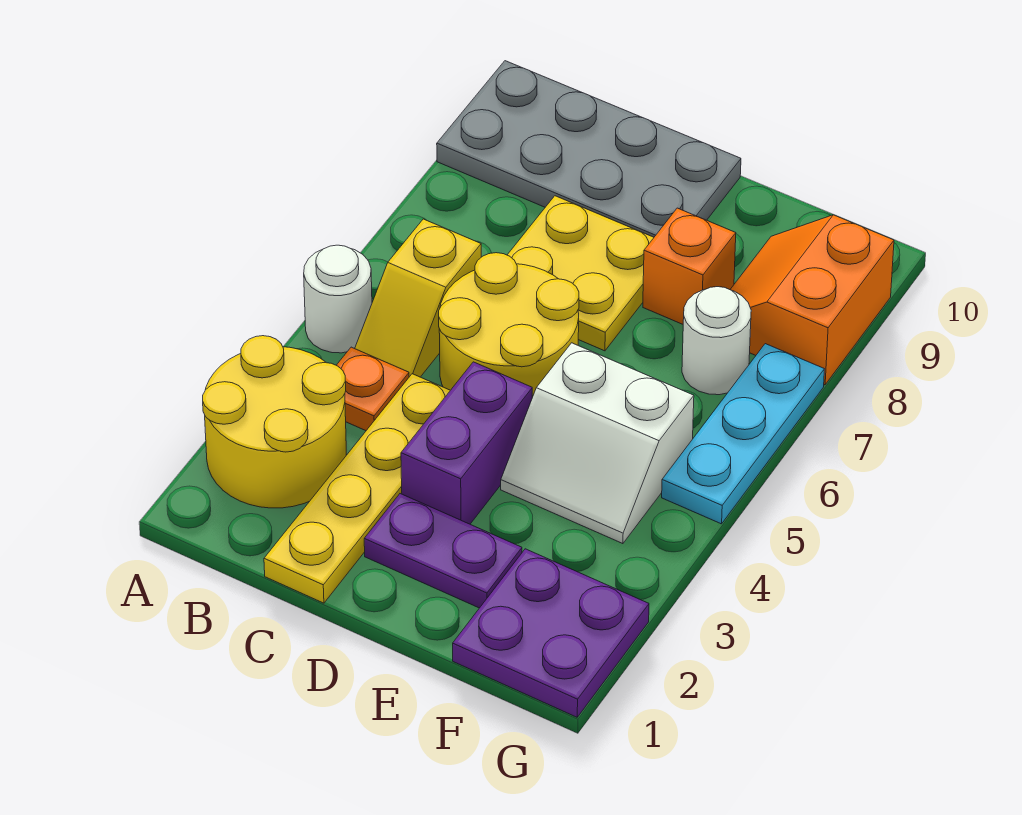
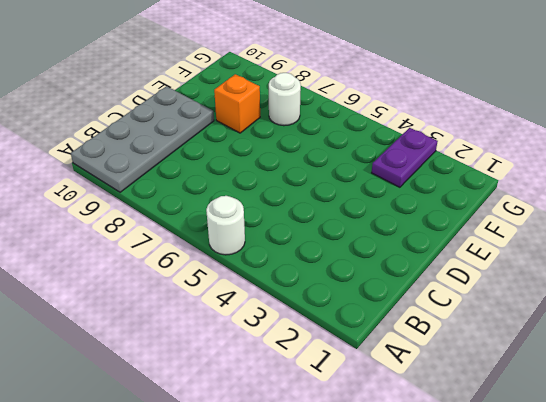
purple plate F3:G3 level 1 -> purple plate D2:E2 level 1
none -> yellow round brick A2:B3 level 1
none -> orange plate B4 level 1
none -> yellow slope B5:B6 level 1 top 6

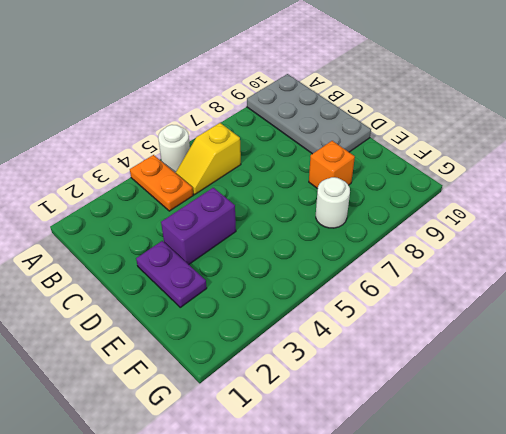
orange plate A4:B4 level 1 -> orange plate B4 level 1
none -> yellow round brick A2:B3 level 1
none -> yellow plate C1:C4 level 1
none -> yellow round brick C5:D6 level 1

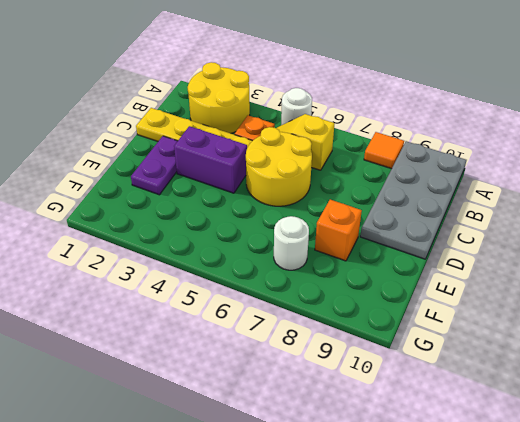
orange tile A8 level 1 -> none
none -> yellow plate C7:D8 level 1
none -> white slope E4:F5 level 1 top 5
none -> purple plate F1:G2 level 1

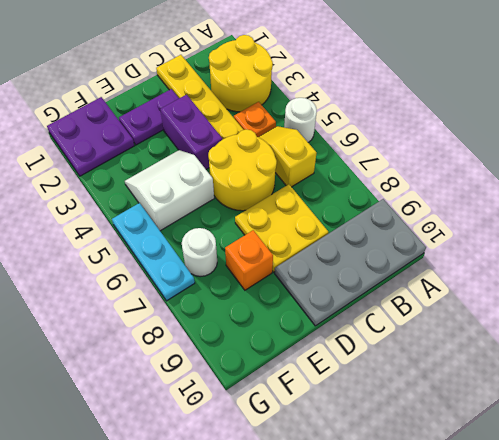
none -> orange slope F8:G9 level 1 top G

